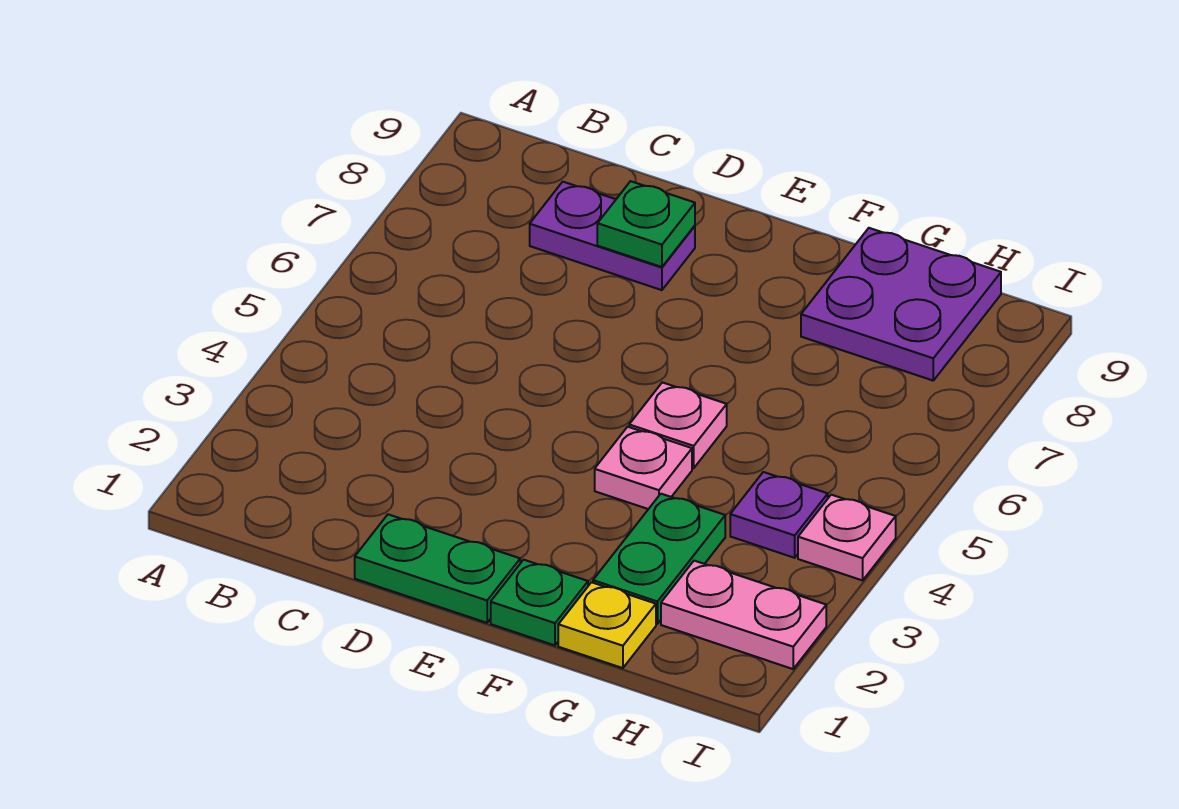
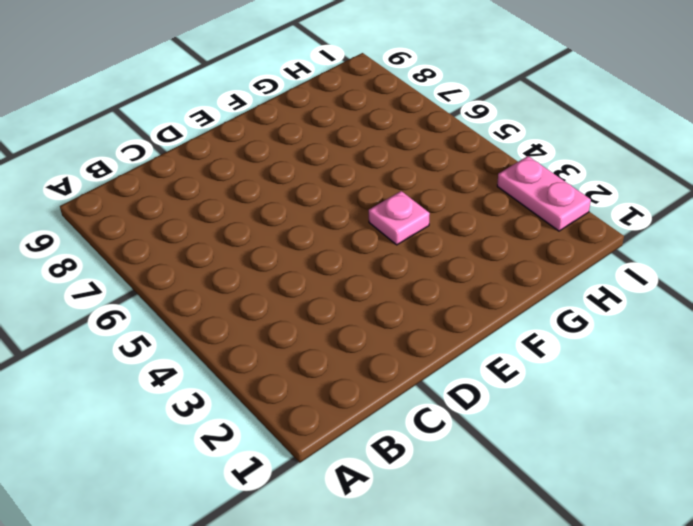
pink plate I2:I3 level 1 -> pink plate H2:I2 level 1
none -> purple plate C8:D8 level 1
none -> green plate D1:E1 level 1
none -> green plate F1 level 1

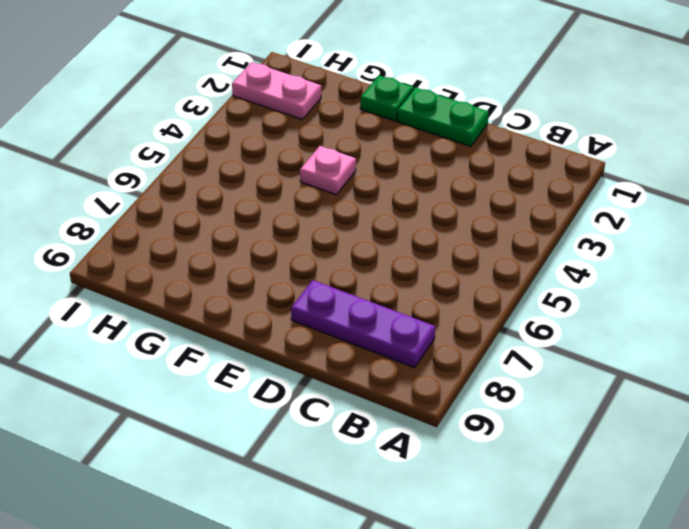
purple plate B8:D8 level 1 -> purple plate C8:D8 level 1
none -> pink plate F5 level 1
none -> yellow plate G1 level 1
none -> green plate G2:G3 level 1

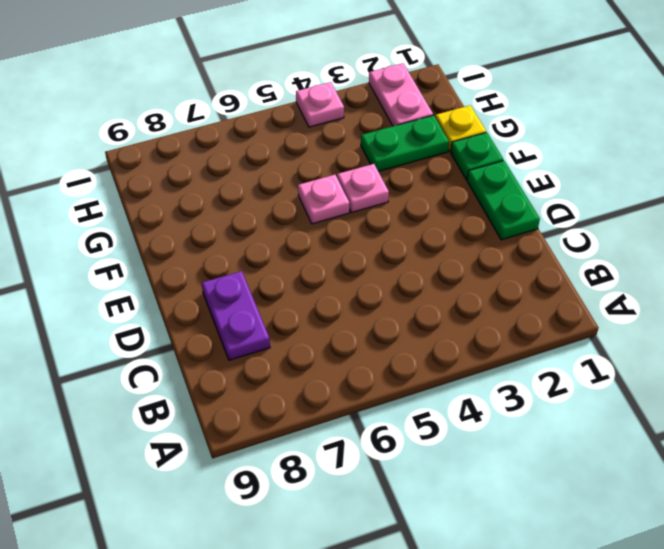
none -> purple plate G8:H9 level 1
none -> purple plate H4 level 1
none -> green plate D8 level 2

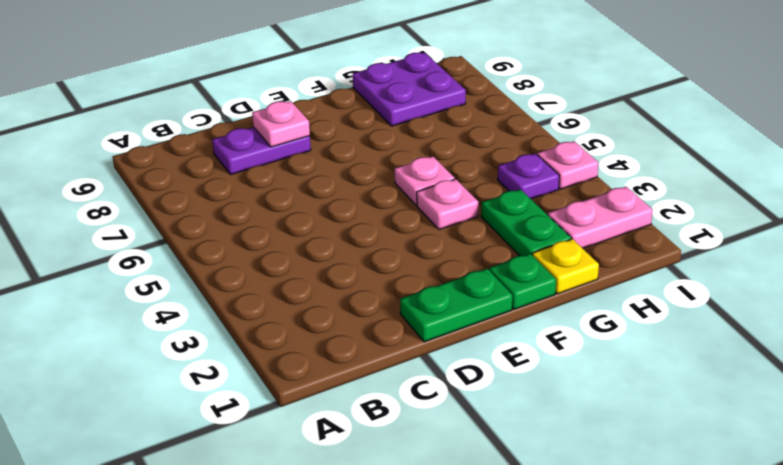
pink plate D8 level 2 -> green plate D8 level 2

